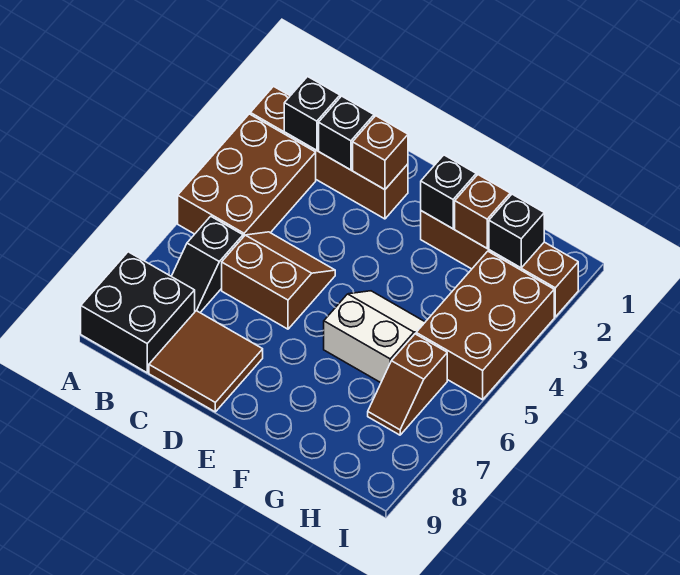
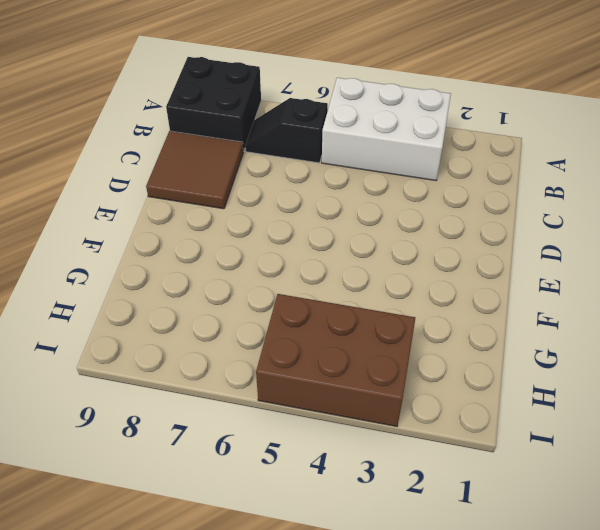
white brick A3:B5 level 1 -> brown brick A3:B5 level 1
none -> brown brick A2:D2 level 1
none -> brown slope C5:D6 level 1 top 6
none -> brown brick F2:I2 level 1

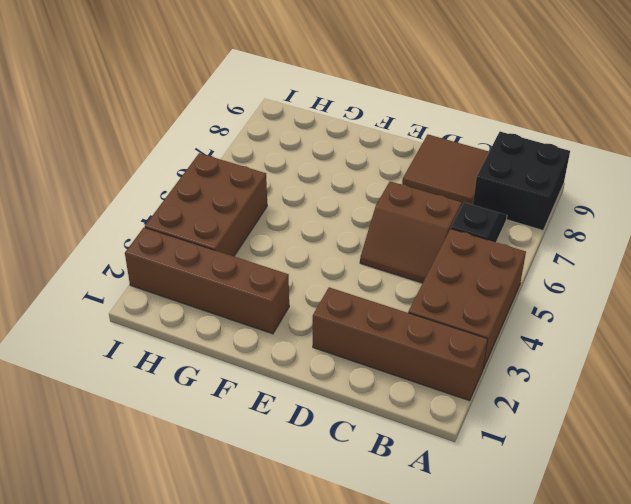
none -> white slope F5:G6 level 1 top 6
none -> brown slope H6:H7 level 1 top 6
none -> black brick B2 level 2

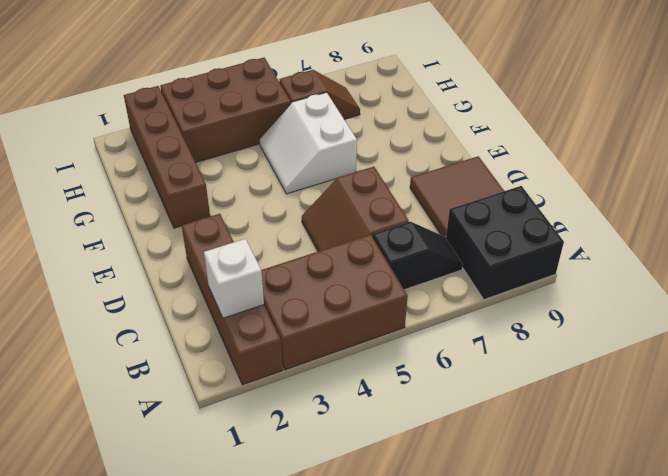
white brick B2 level 2 -> black brick B2 level 2
none -> black brick C2 level 2
none -> brown brick D2 level 2
none -> black brick F2 level 2

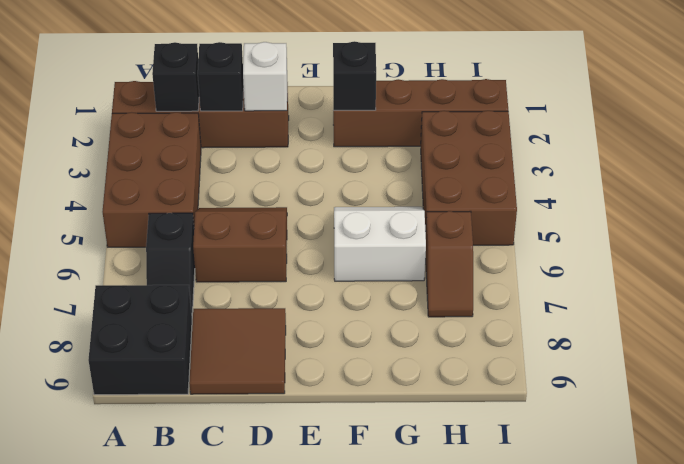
white brick D2 level 2 -> brown brick D2 level 2
none -> brown brick G2 level 2
none -> black brick H2 level 2

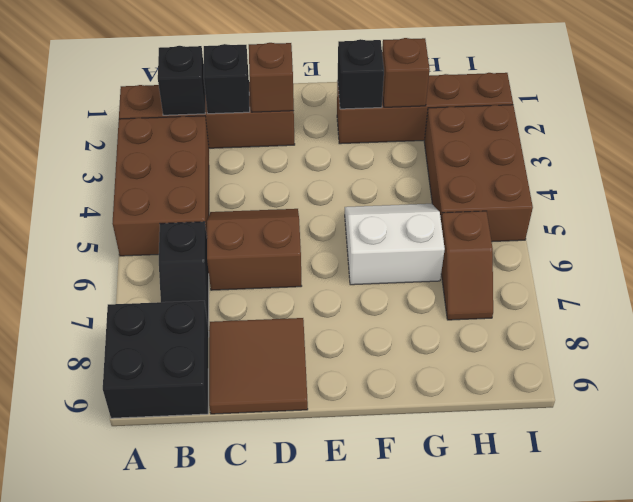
none -> black brick H2 level 2

